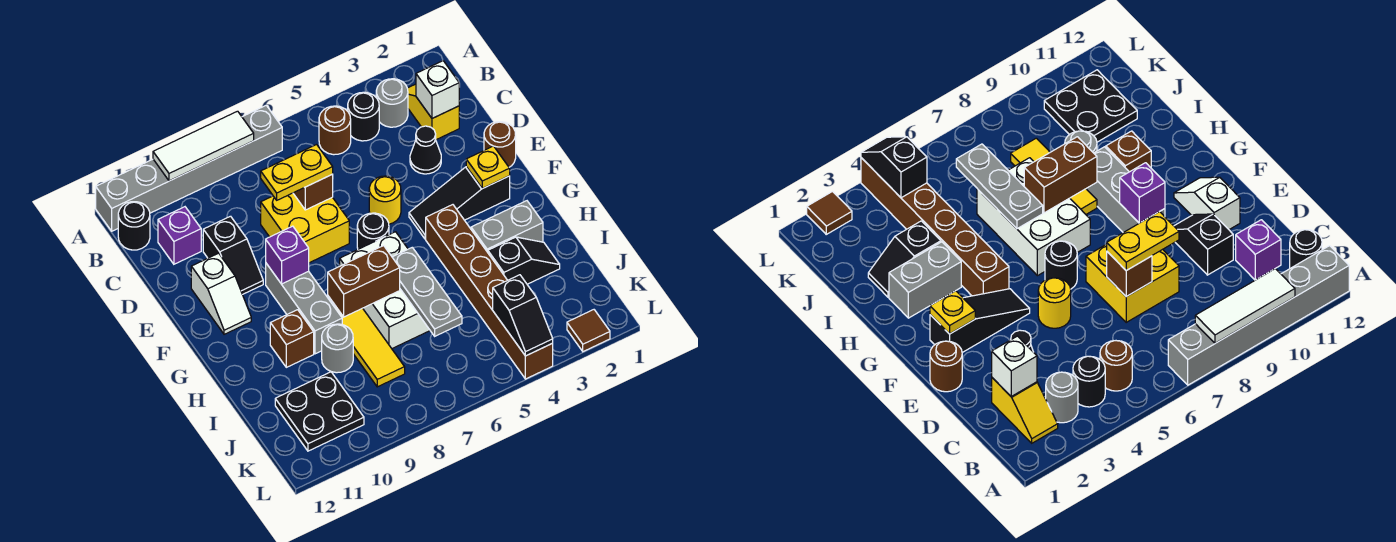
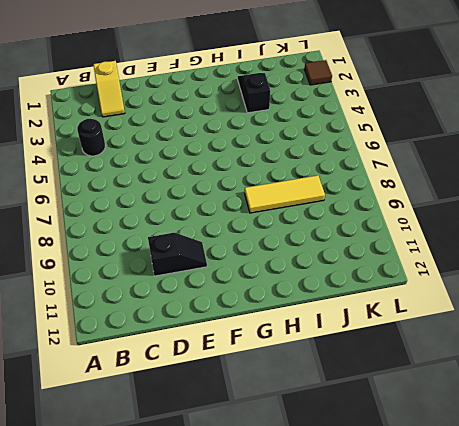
yellow slope C1:C2 level 1 top 1 -> yellow slope B2:C2 level 1 top C
none -> grey brick A7:A12 level 1
none -> grey round brick B3 level 1
none -> brown round brick B5 level 1
none -> black round brick B12 level 1

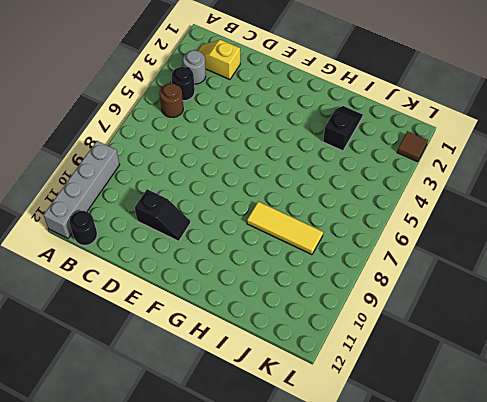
grey brick A9:A12 level 1 -> grey brick A7:A12 level 1
none -> purple brick C11 level 1
none -> black cone D3 level 1
none -> yellow brick D7:E8 level 1
none -> brown round brick E1 level 1

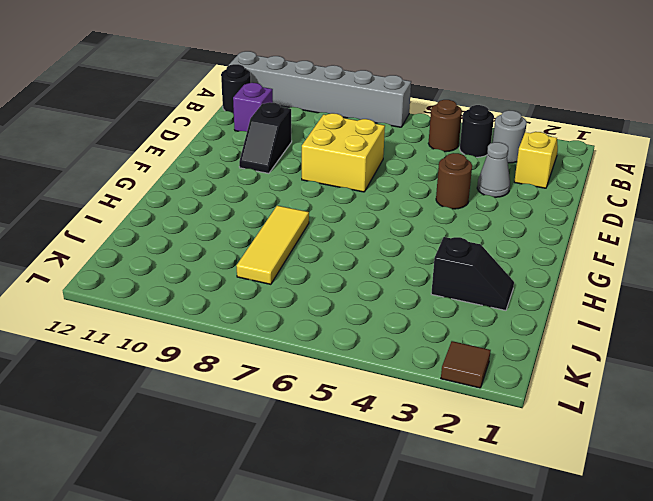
grey cone D3 level 1 -> black cone D3 level 1
brown round brick E4 level 1 -> brown round brick E1 level 1
none -> yellow round brick E5 level 1
none -> white slope E11:F11 level 1 top E
none -> black slope F2:F4 level 1 top 2
none -> black round brick F6 level 1

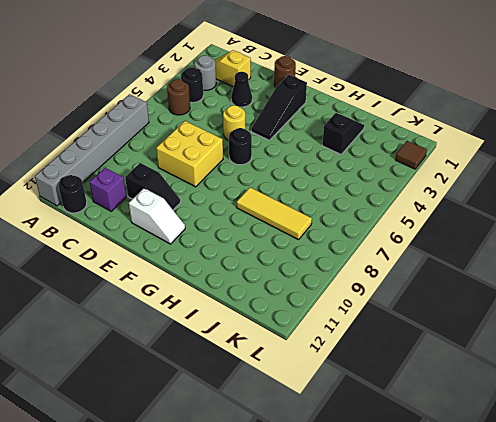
none -> grey brick F9:H9 level 1
none -> brown brick G4:L4 level 1
none -> white brick G6:I7 level 1
none -> grey brick H2:H3 level 1

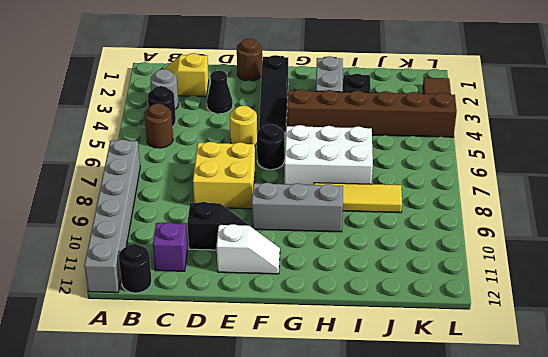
none -> brown brick H10 level 1
none -> grey round brick I9 level 1
none -> black plate J10:K11 level 1
none -> white tile A8:A10 level 2

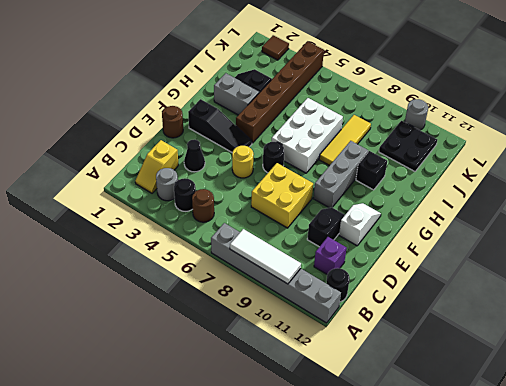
black brick H10 level 1 -> brown brick H10 level 1
grey round brick L10 level 1 -> grey round brick I9 level 1
none -> white brick C2 level 2
none -> brown brick D7 level 2
none -> yellow plate F2 level 2
none -> purple brick F9 level 2

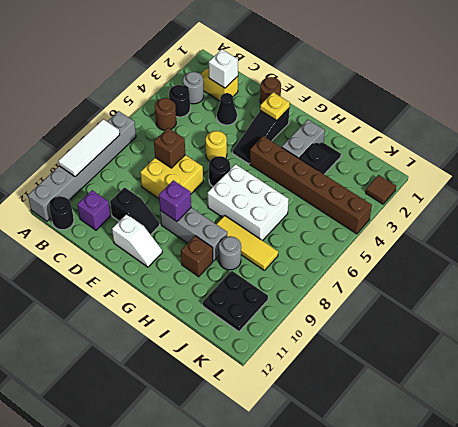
none -> grey plate H6:J6 level 2
none -> brown brick H7:H8 level 2
none -> black slope K4:L4 level 2 top K
none -> yellow plate D7:D8 level 3

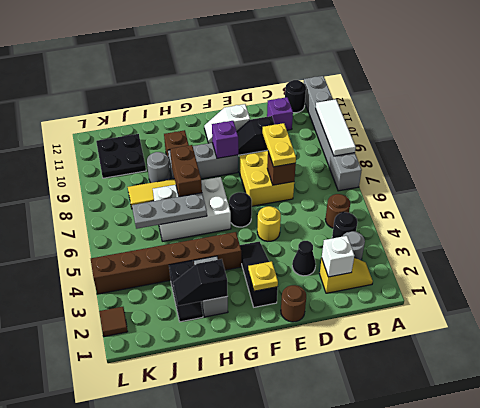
black slope H2:I2 level 2 top H -> black slope K4:L4 level 2 top K

